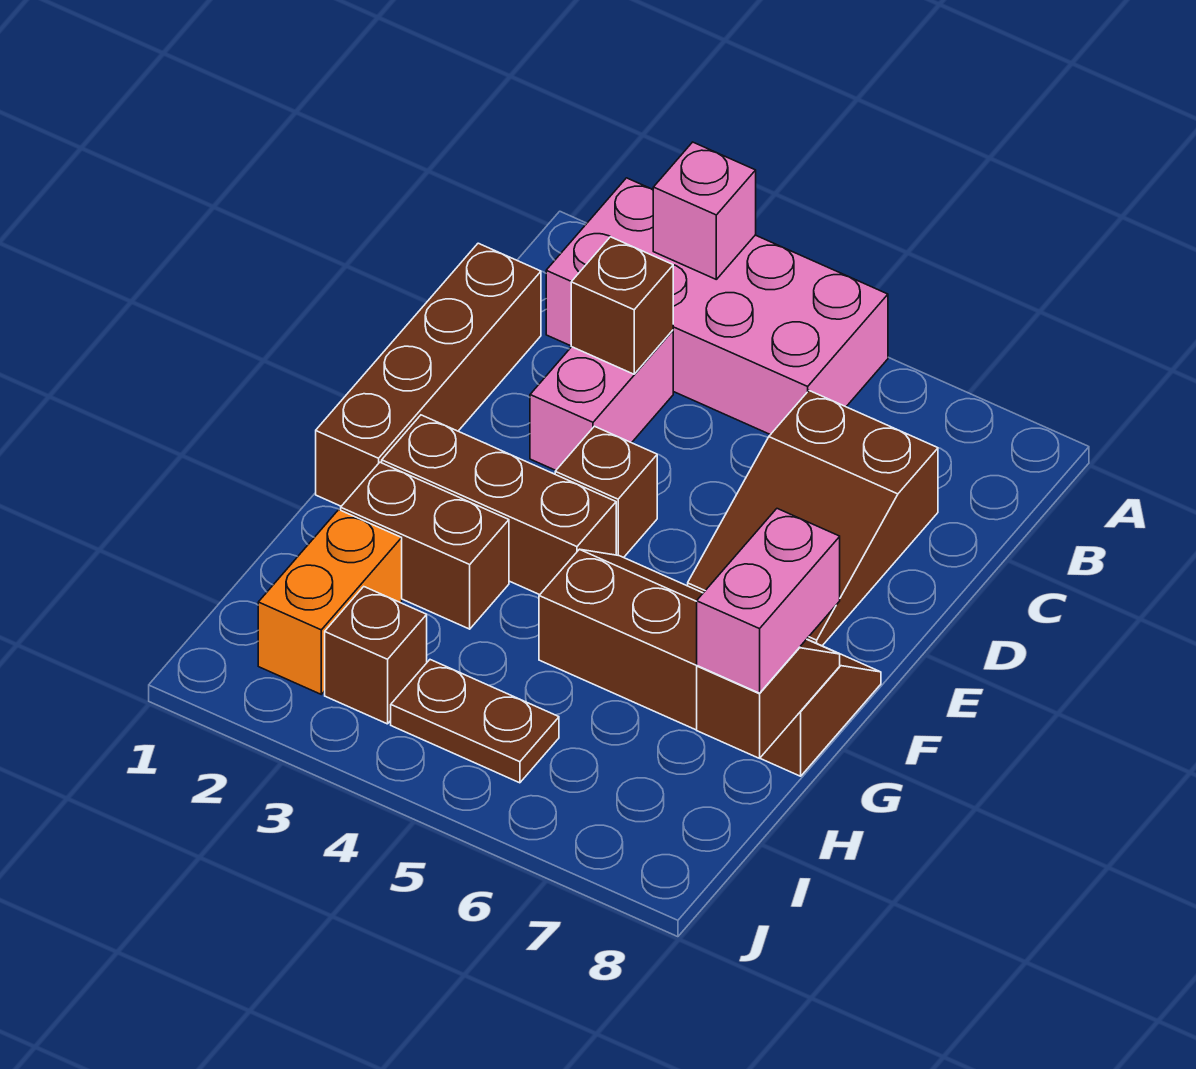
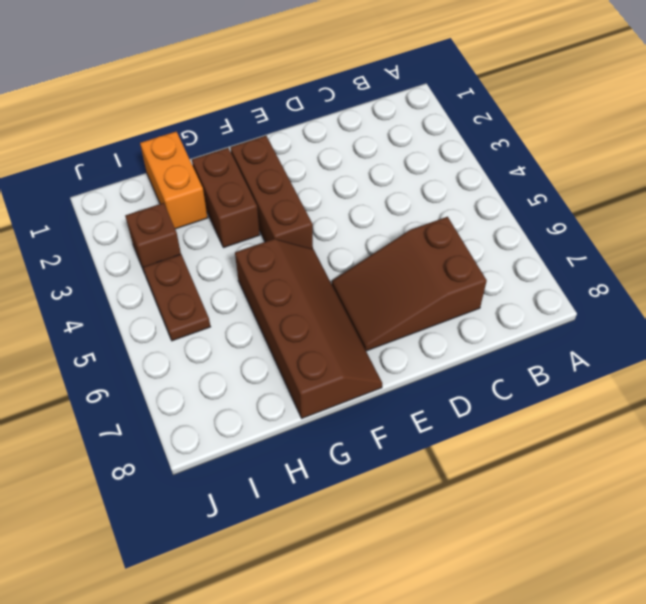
orange brick H1:H2 level 1 -> orange brick H2:I2 level 1
none -> pink brick A2:B5 level 1
none -> brown brick C1:F1 level 1
none -> pink brick C3:D3 level 1

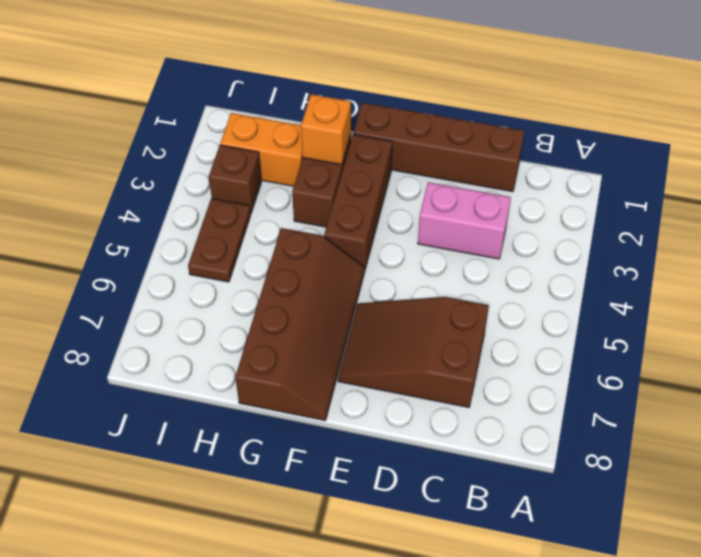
orange brick G2 level 2 -> none
none -> pink brick A2:B5 level 1
none -> brown brick E4 level 1
none -> pink brick A3 level 2

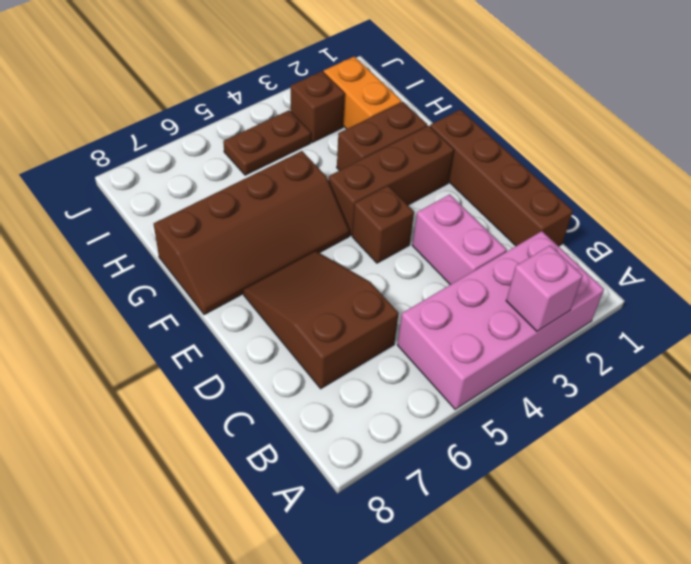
none -> brown brick C3 level 2
none -> brown slope G8:H8 level 2 top H
none -> pink brick G8:H8 level 3

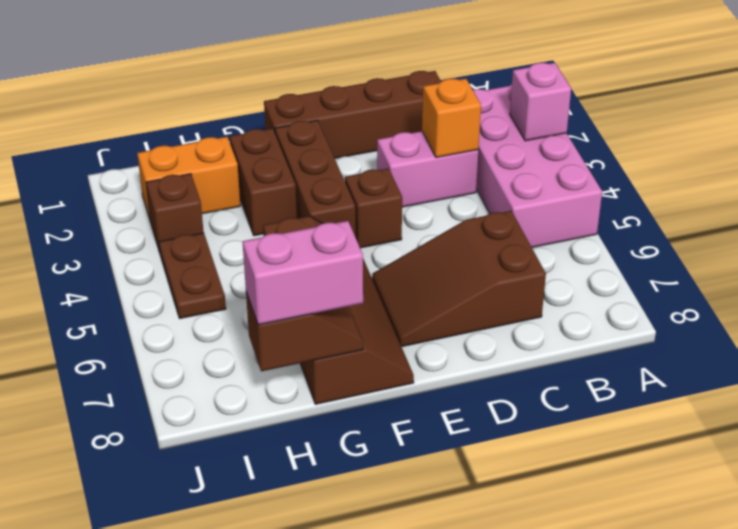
orange brick C3 level 2 -> brown brick C3 level 2

